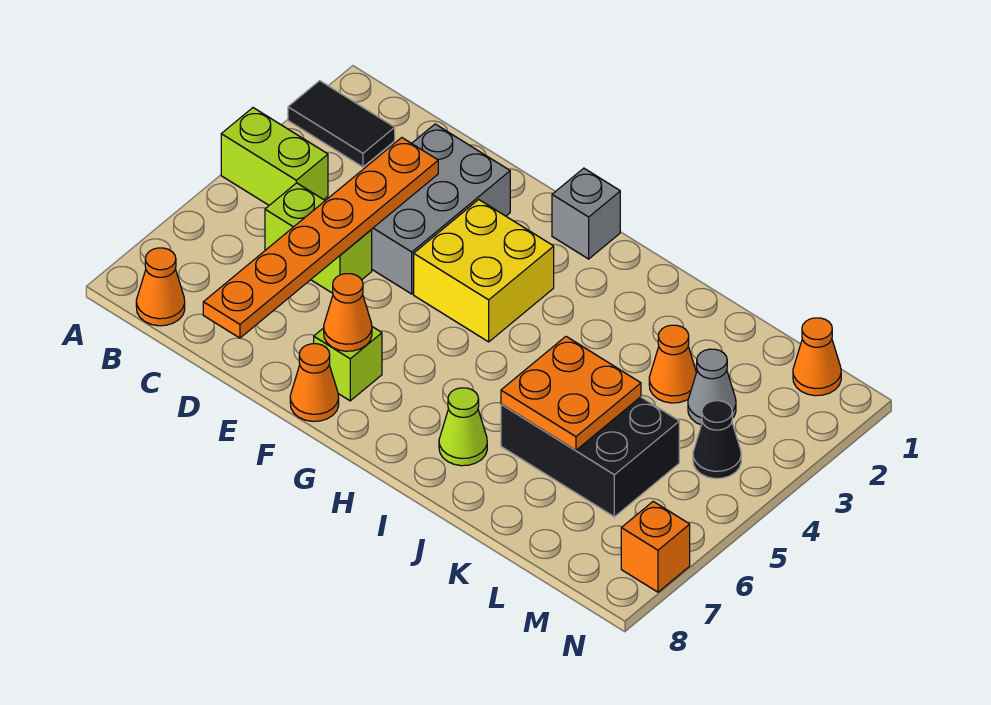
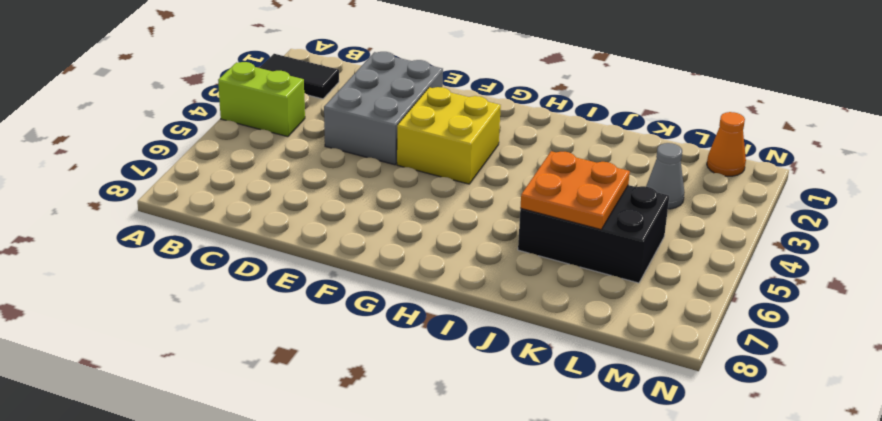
none -> orange cone B8 level 1
none -> lime brick C5:D5 level 1
none -> lime brick F7 level 1

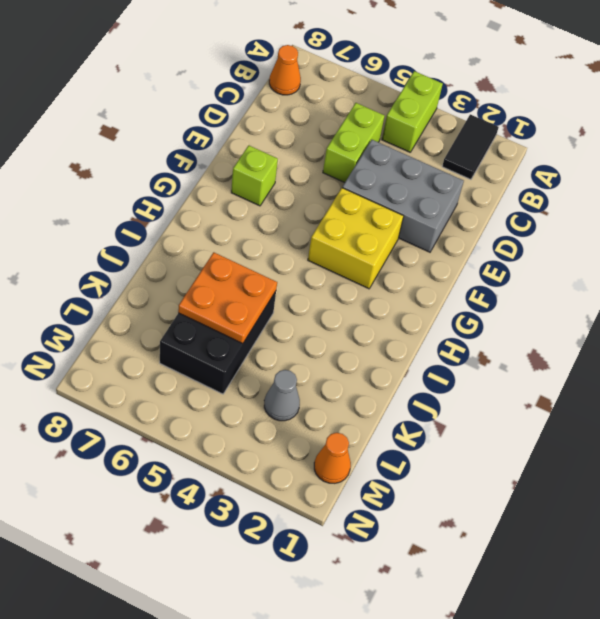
none -> orange cone F8 level 1
none -> grey brick G1 level 1
none -> lime cone I7 level 1

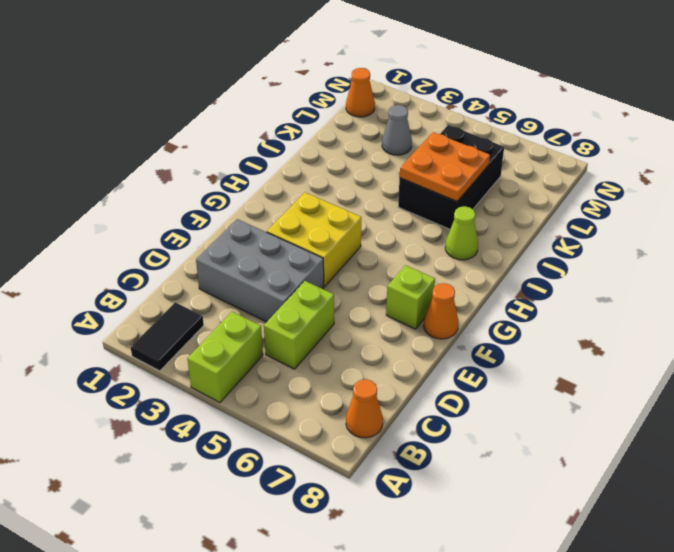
none -> grey brick G1 level 1
none -> orange cone K3 level 1
none -> black cone M4 level 1

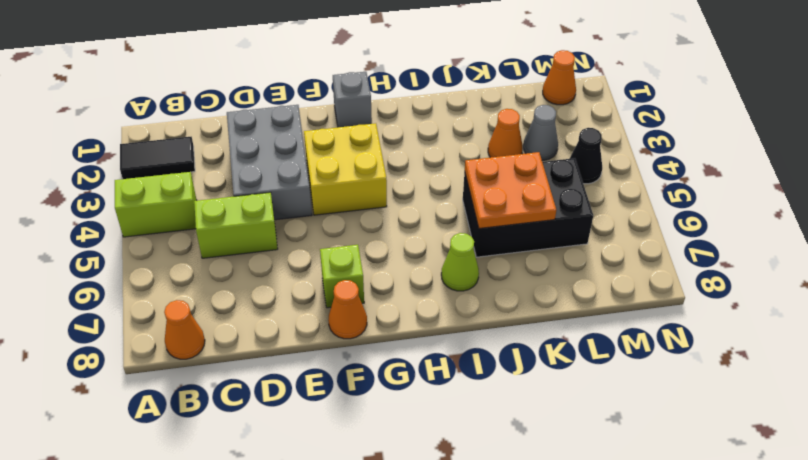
none -> orange brick N7 level 1
none -> orange plate D3:D8 level 2
none -> orange cone F7 level 2

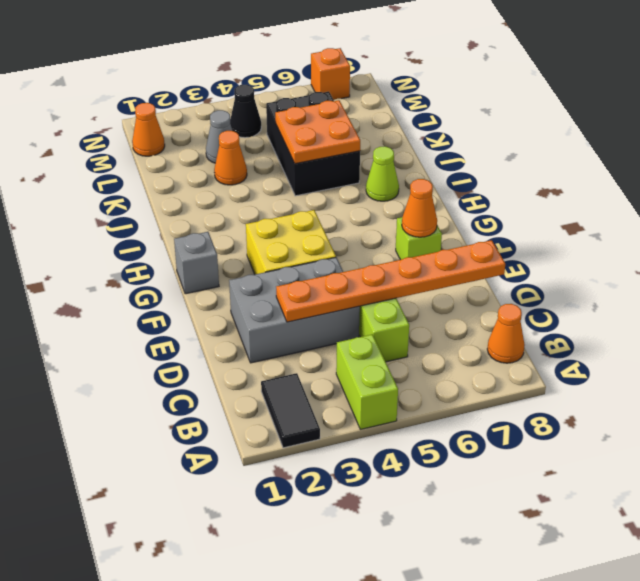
none -> orange cone F8 level 1

